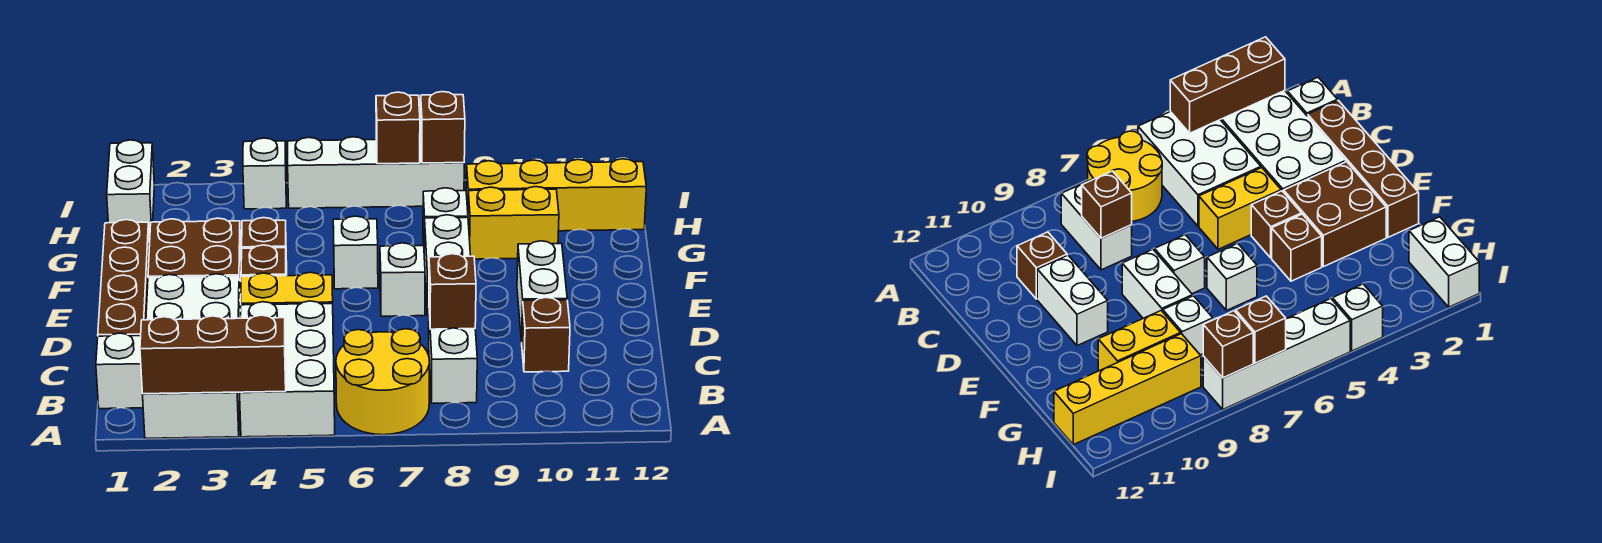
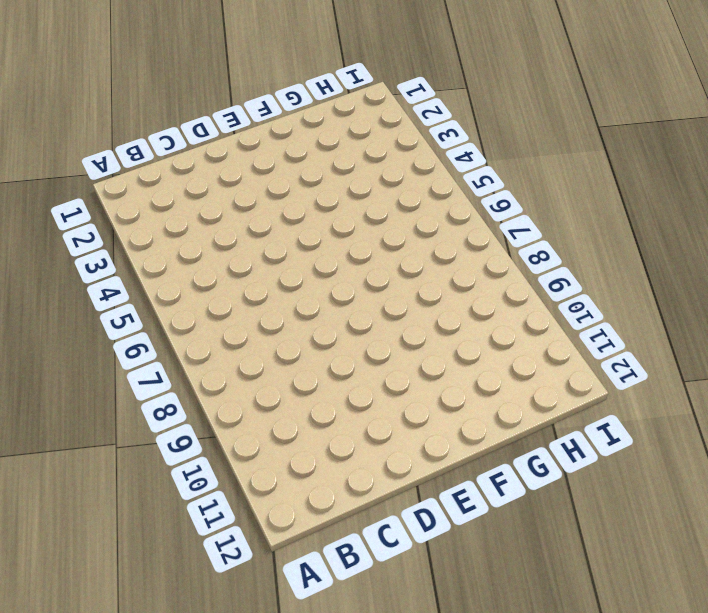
none -> white brick A2:D3 level 1
none -> white brick A4:C5 level 1
none -> yellow round brick A6:B7 level 1

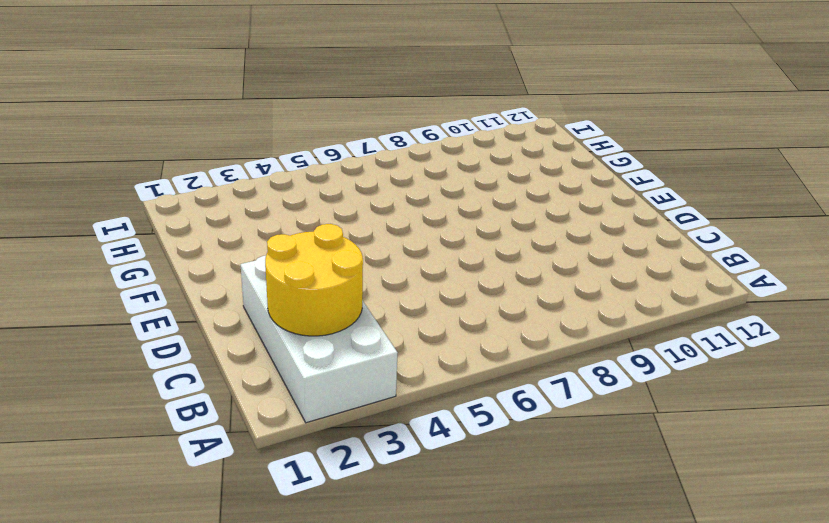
yellow round brick B2:C3 level 2 -> yellow round brick A6:B7 level 1
none -> white brick A4:C5 level 1
none -> white brick B1 level 1
none -> white brick B8:C8 level 1

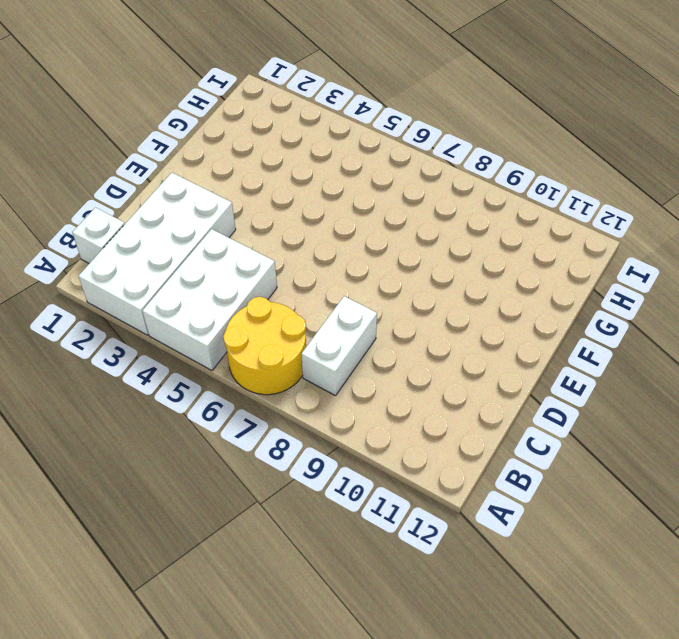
none -> brown brick C1:F1 level 1
none -> brown brick C10 level 1
none -> yellow brick D4:D5 level 1

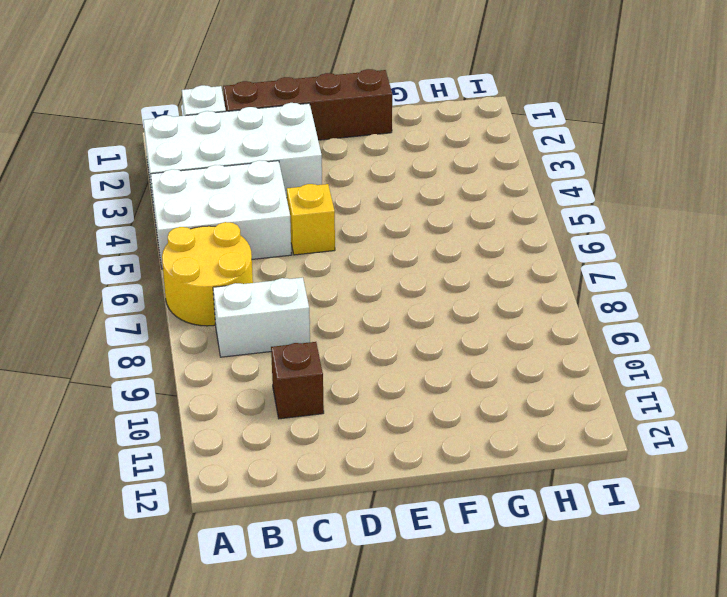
yellow brick D5 level 1 -> yellow brick D4:D5 level 1
none -> white brick D10:E10 level 1
none -> brown brick E2:F3 level 1
none -> brown brick E4 level 1

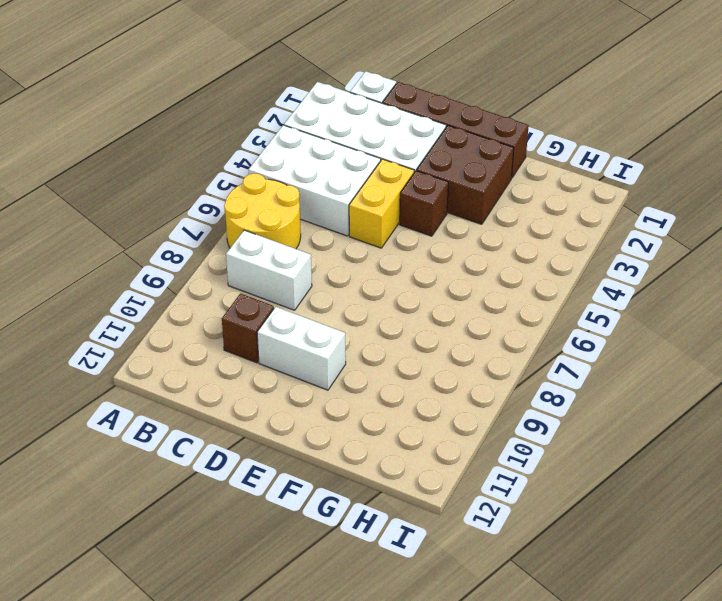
none -> white brick E7 level 1
none -> white brick E8:F8 level 1
none -> brown brick F4 level 1

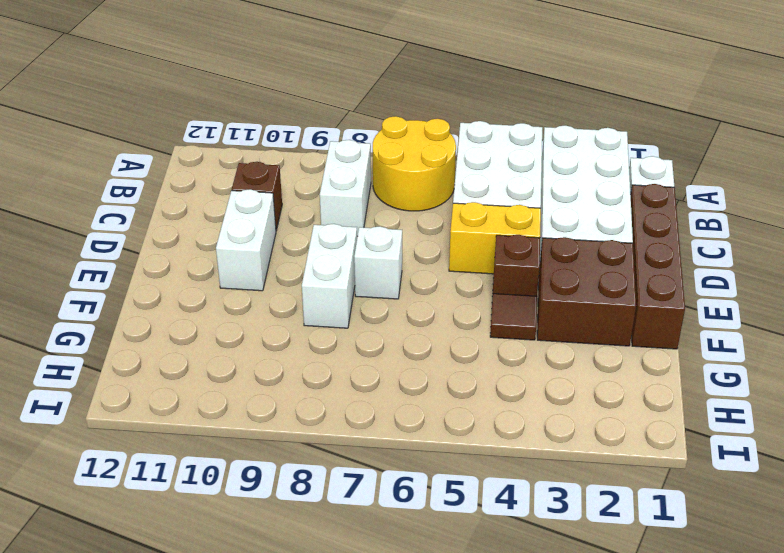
brown tile F4 level 1 -> brown brick F4 level 1
none -> white brick F6 level 1
none -> white brick G8 level 1
none -> yellow brick G9:G10 level 1

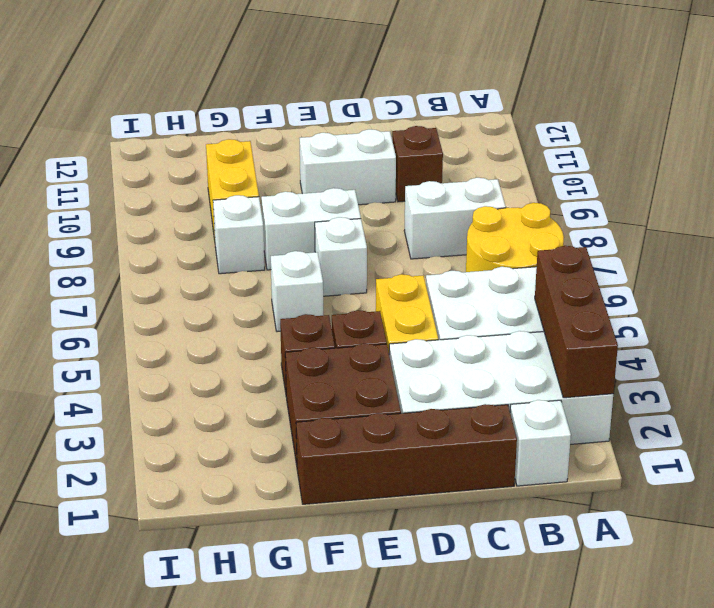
none -> white brick H1:I1 level 1
none -> yellow brick H9:H12 level 1
none -> white brick I4 level 1

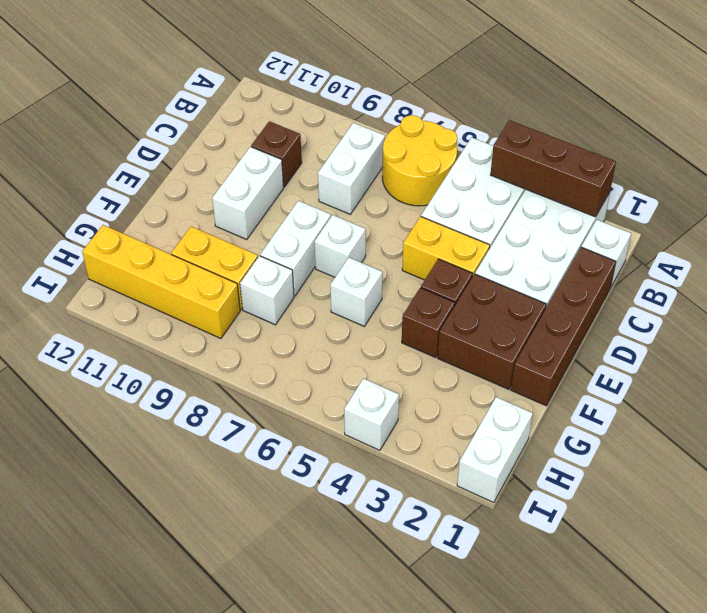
none -> white brick I5:I8 level 1
none -> brown brick C8 level 2
none -> brown brick I7 level 2

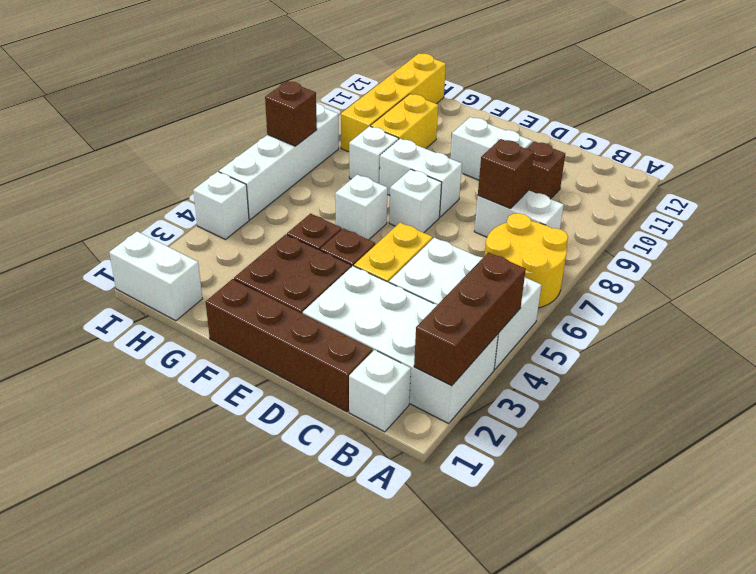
none -> brown brick I8 level 2

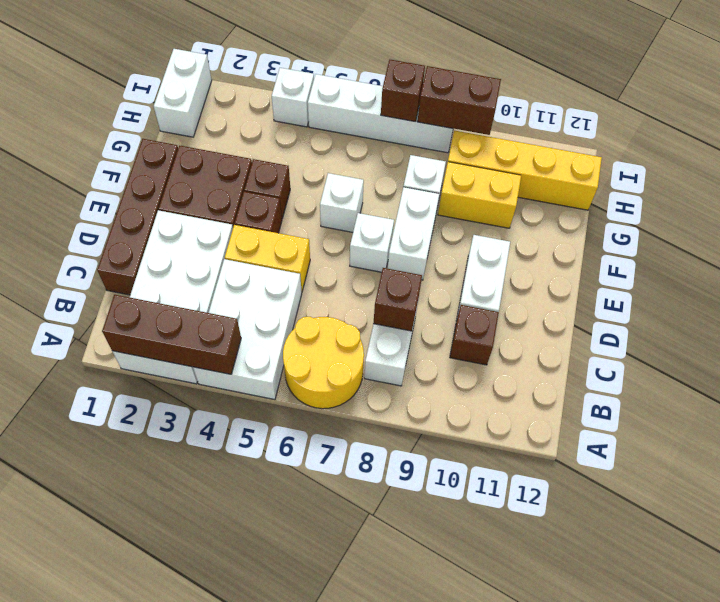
brown brick I8:I9 level 2 -> brown brick I8 level 2
none -> white brick B1 level 1

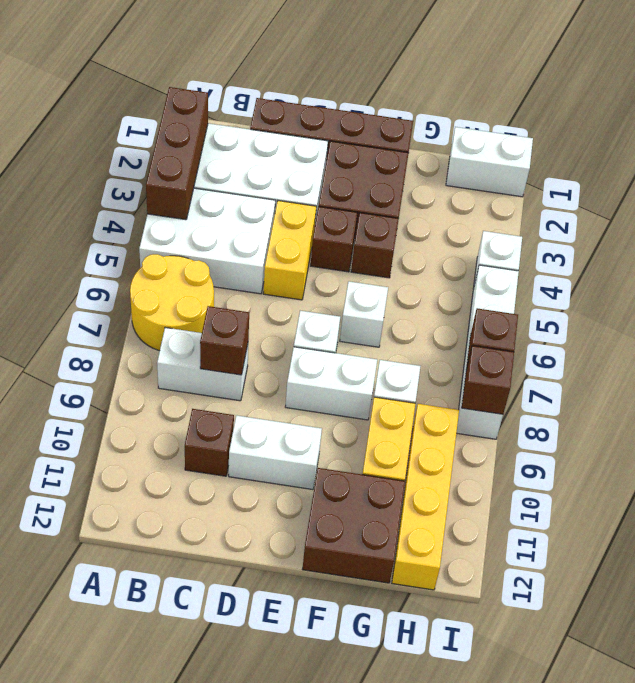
brown brick F11:G12 level 1 -> none
none -> white brick B1 level 1

